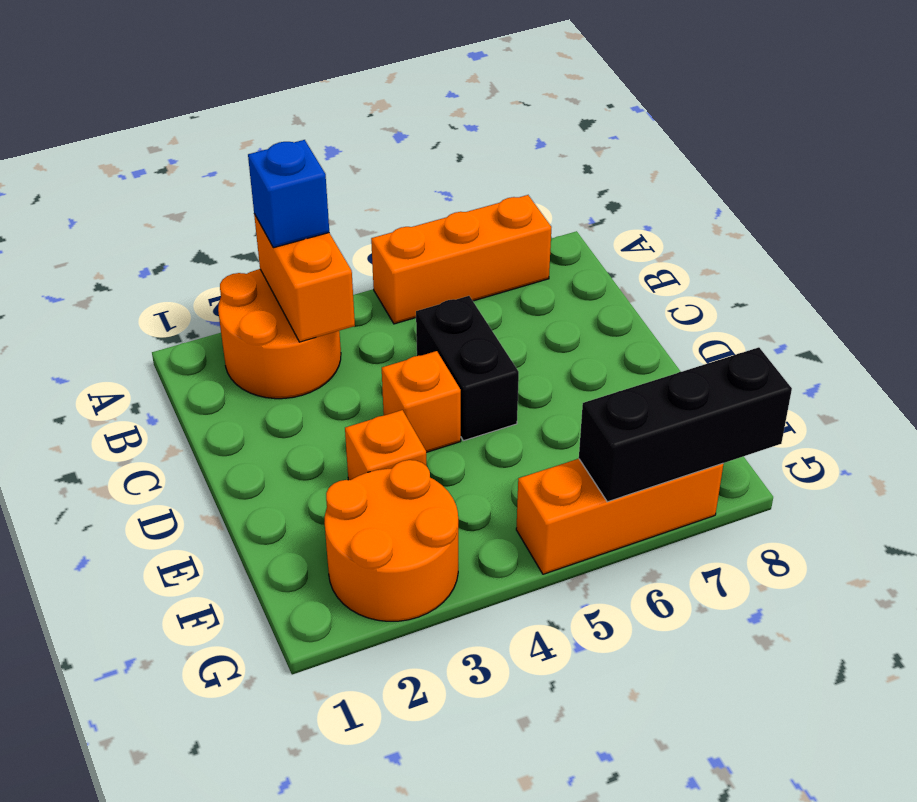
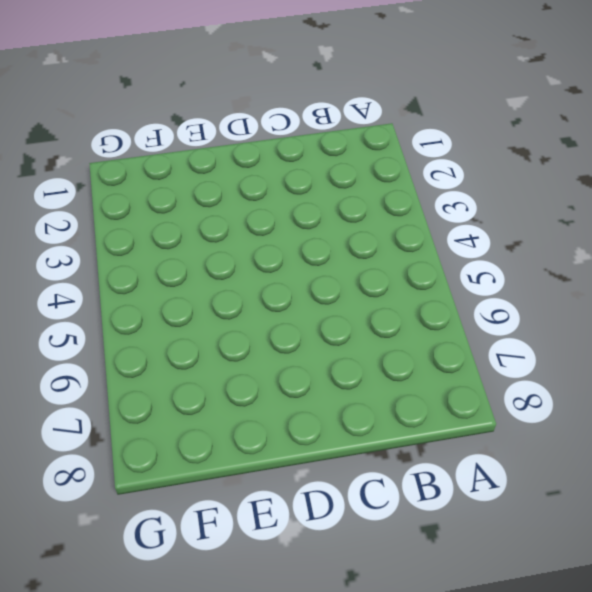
none -> orange round brick A2:B3 level 1
none -> orange brick A5:A7 level 1

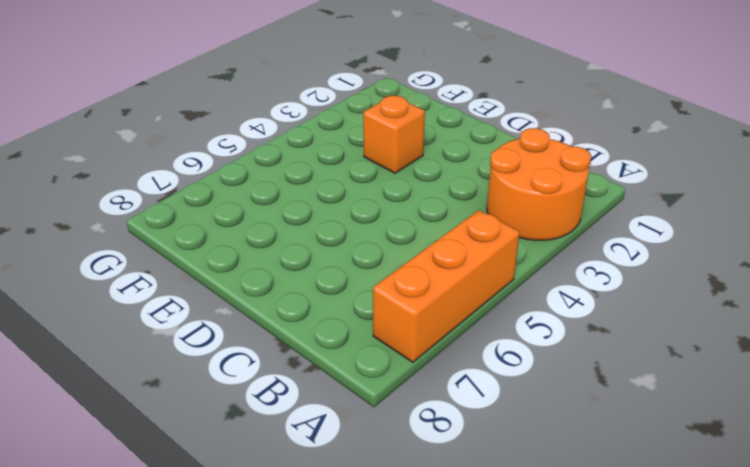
none -> black brick C5:D5 level 1
none -> orange brick D4 level 1

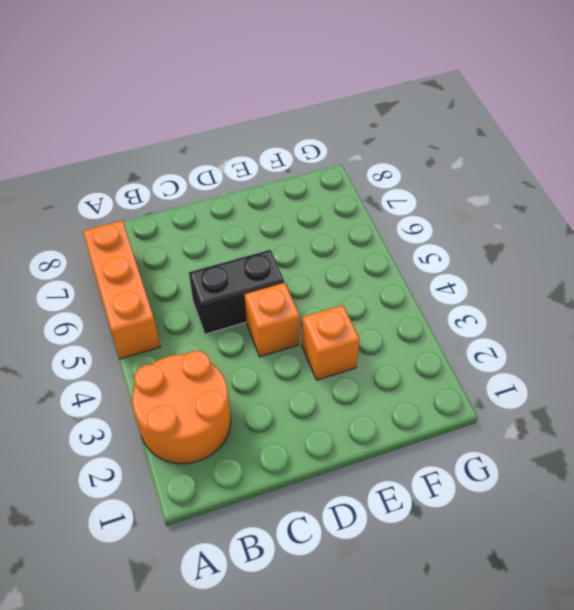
none -> orange round brick F2:G3 level 1
none -> orange brick G5:G7 level 1

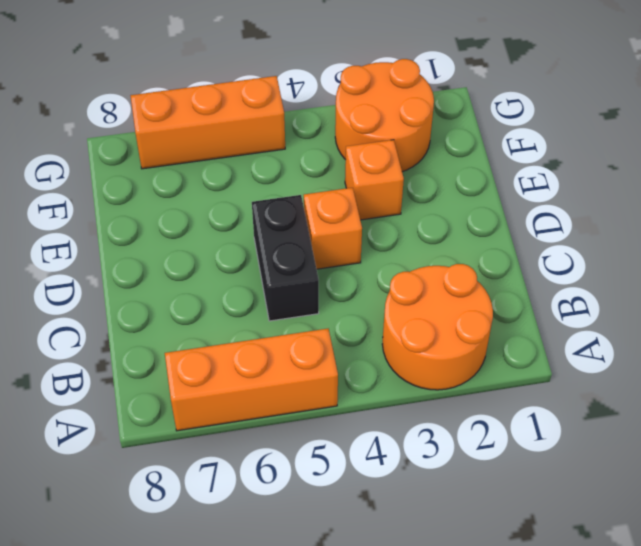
none -> orange brick A3:B3 level 2
none -> black brick G6:G8 level 2

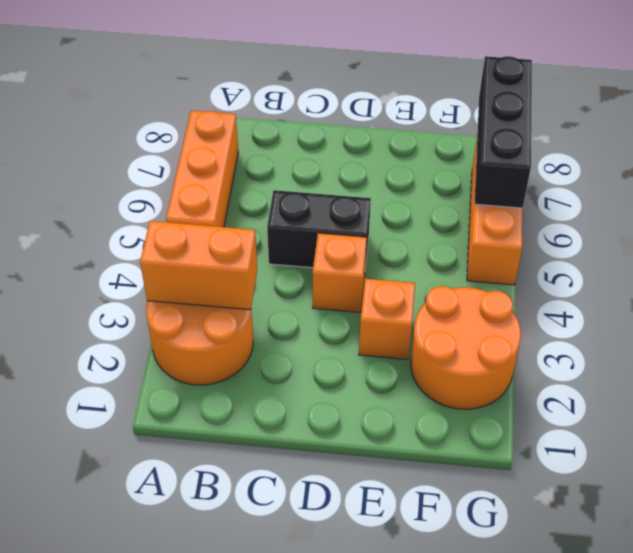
none -> blue brick A3 level 3

